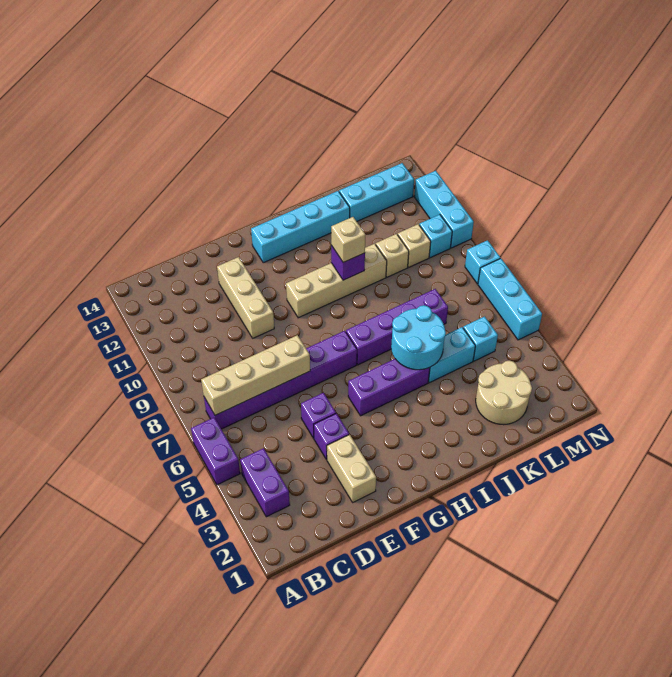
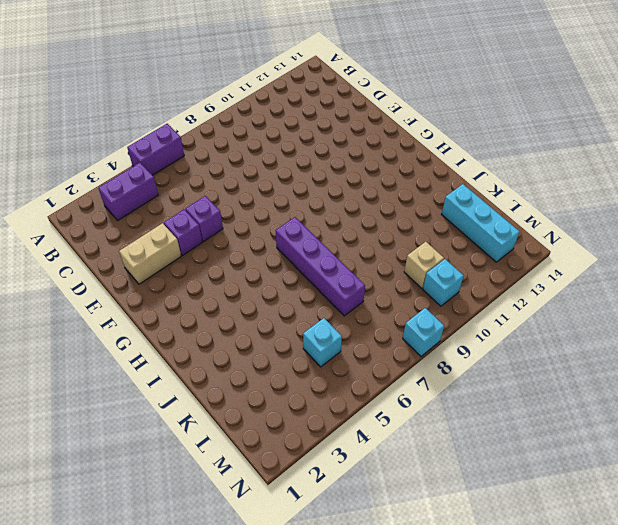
none -> purple brick B7:G7 level 1
none -> tan brick E10:E12 level 1
none -> purple brick G5:I5 level 1

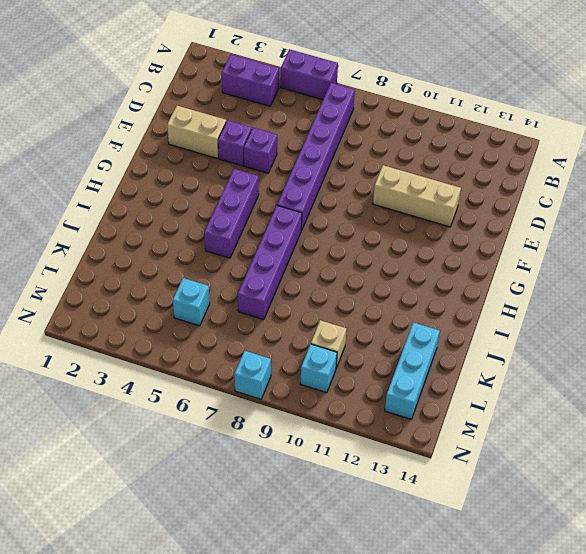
none -> tan brick G10:J10 level 1
none -> cyan brick G13:J13 level 1
none -> cyan brick J5:K5 level 1

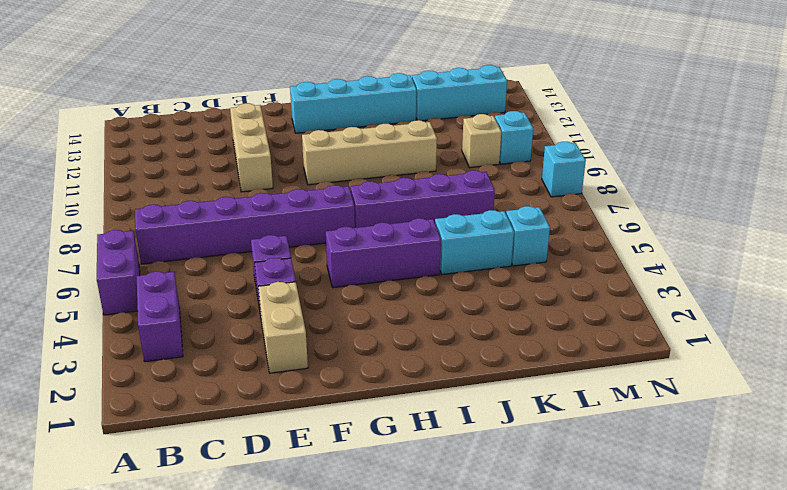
none -> tan round brick K2:L3 level 1
none -> tan brick K10 level 1
none -> cyan brick N5:N7 level 1

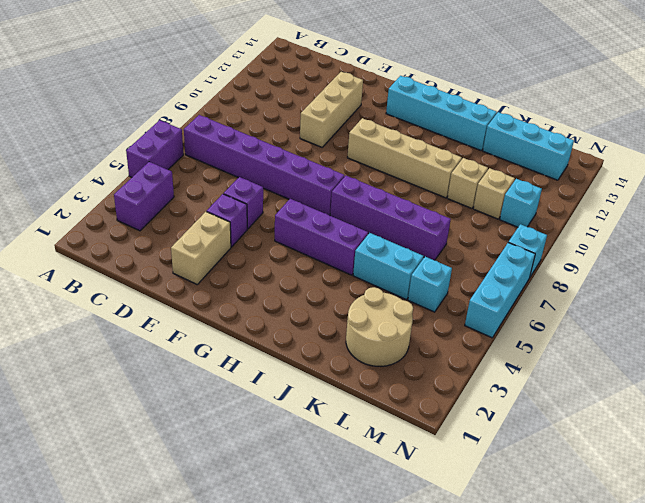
none -> cyan brick N10:N12 level 1
none -> tan brick B7:E7 level 2
none -> cyan round brick I5:J6 level 2

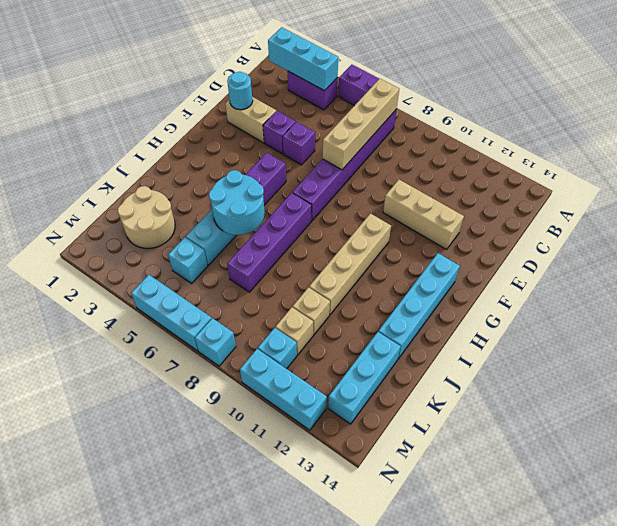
cyan brick B2:B4 level 2 -> none
cyan round brick E2 level 2 -> none
none -> purple brick I10 level 2
none -> tan brick I10 level 3

